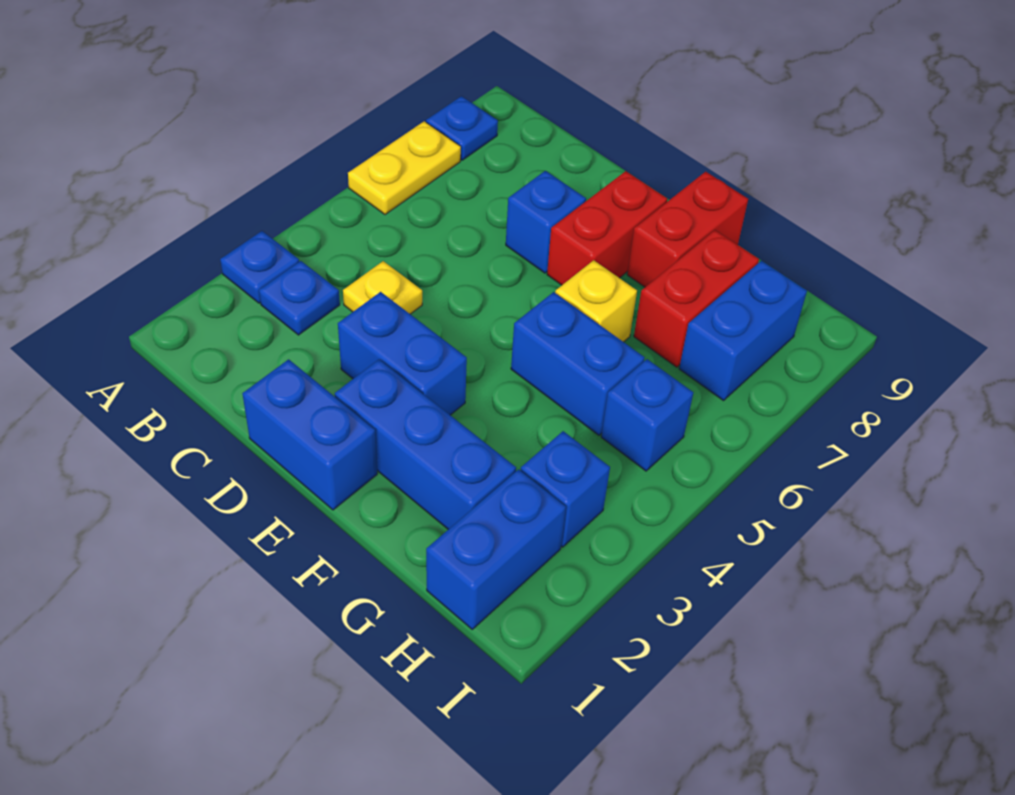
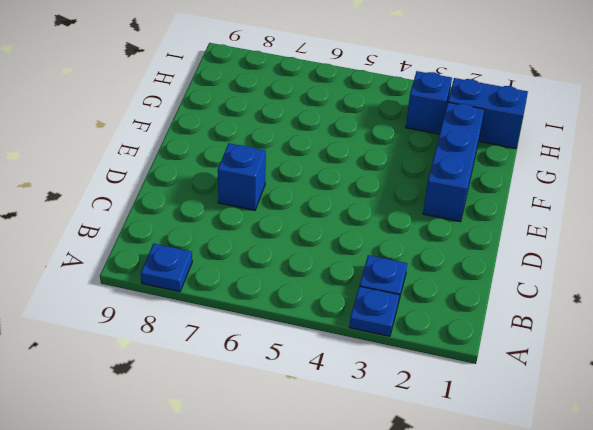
none -> yellow plate A6:A7 level 1
none -> yellow plate C4 level 1
none -> blue brick D1:E1 level 1

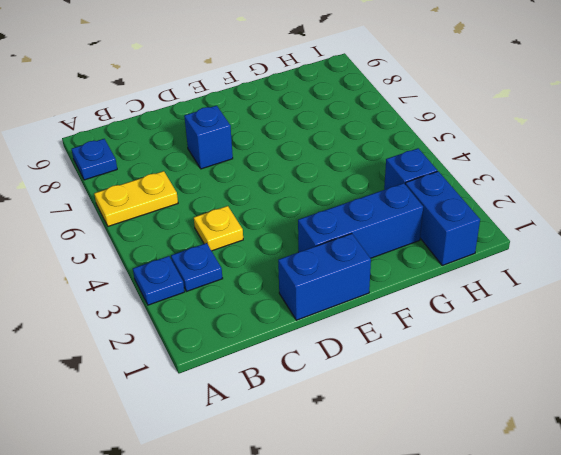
yellow plate A6:B6 level 1 -> yellow plate A6:A7 level 1
none -> blue brick D3:E3 level 1
none -> red brick E7:E8 level 1
none -> blue brick F5:G5 level 1

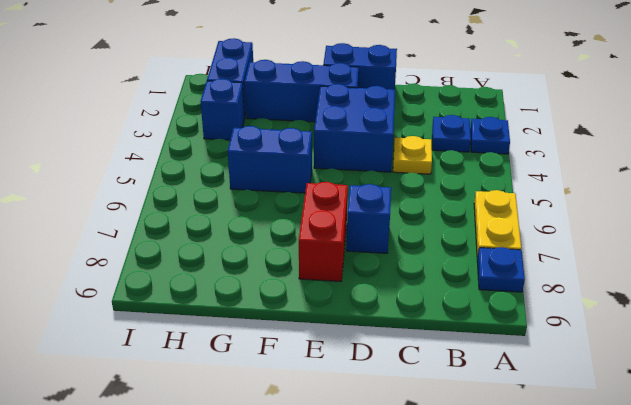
blue brick D3:E4 level 1 -> blue brick D3:E3 level 1
none -> yellow brick F6 level 1
none -> red brick F8:F9 level 1
none -> red brick G7:G8 level 1

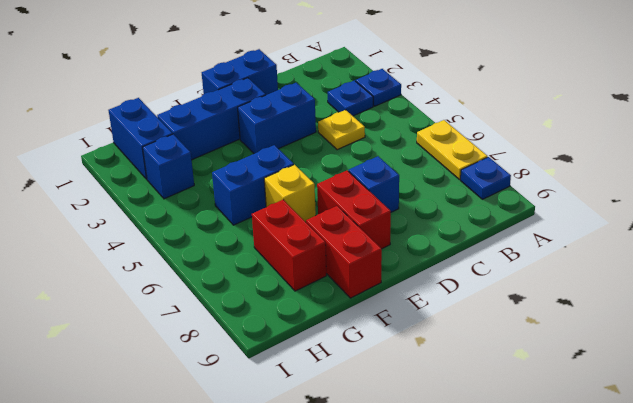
none -> blue brick H5 level 1
none -> blue brick H7:H8 level 1

